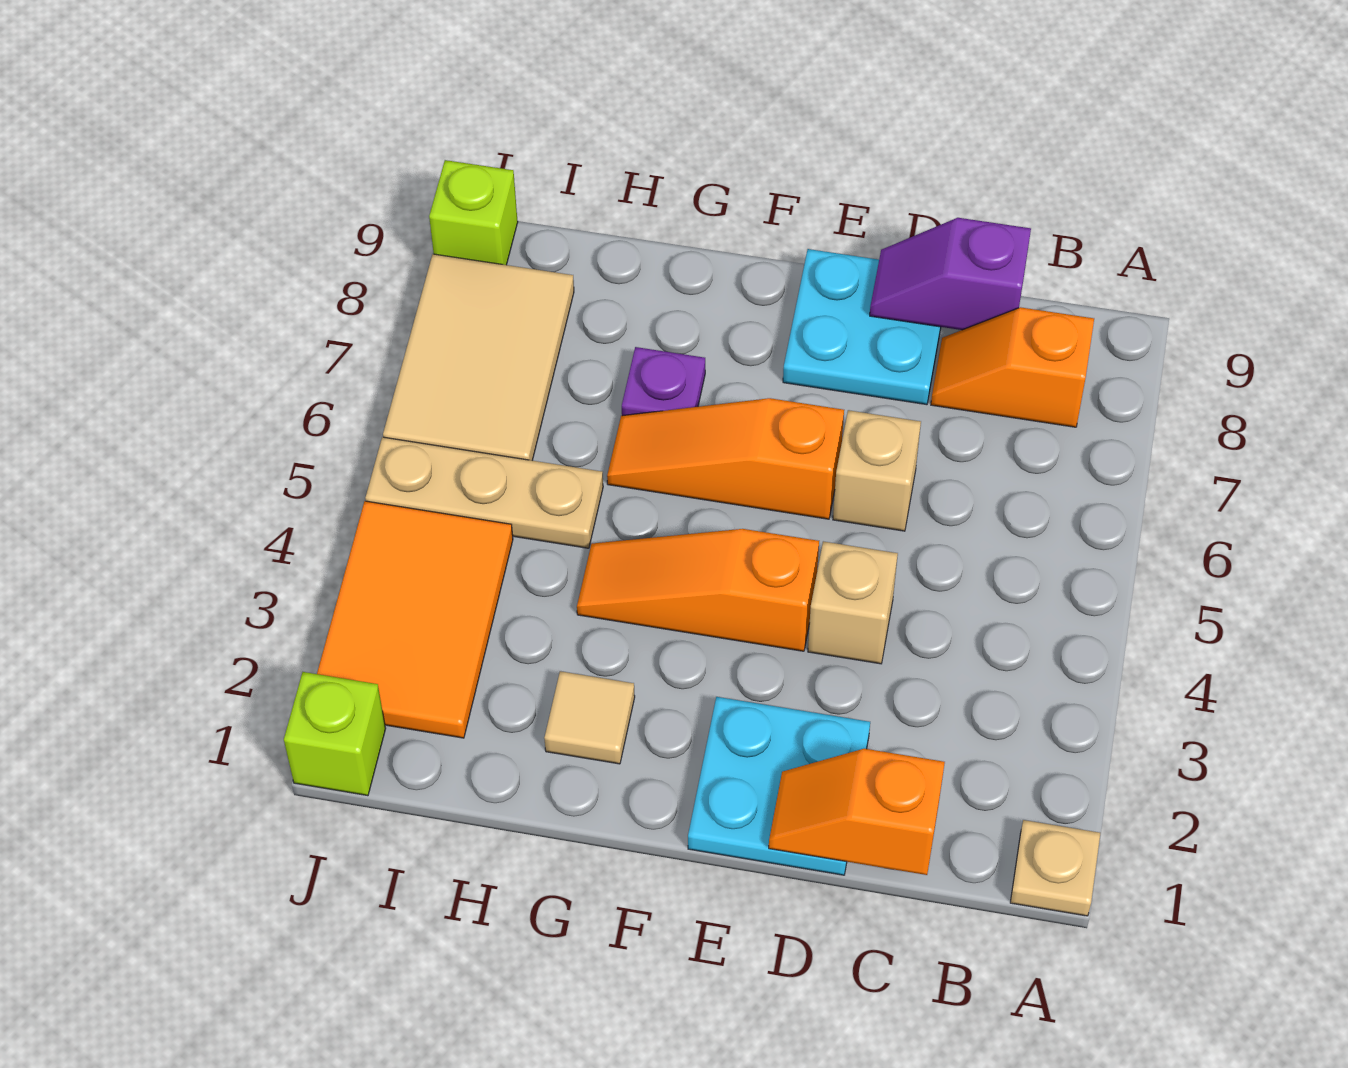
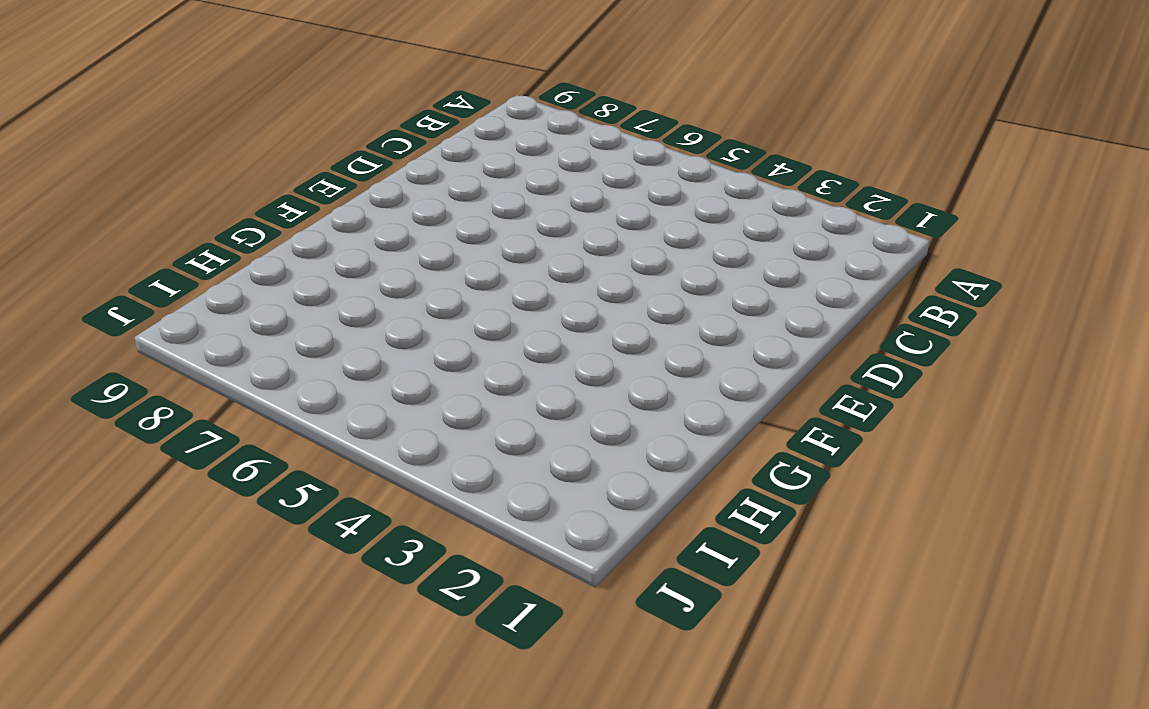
none -> tan plate A1 level 1
none -> orange slope B8:C8 level 1 top B
none -> cyan plate D1:E2 level 1

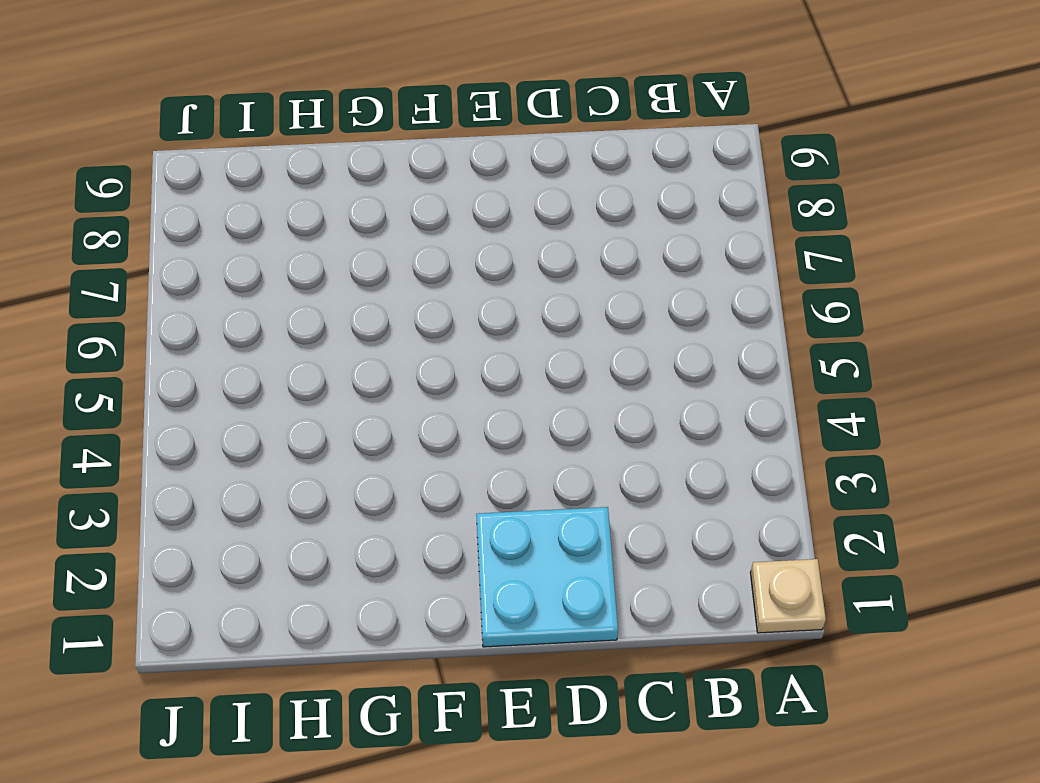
none -> orange slope B8:C8 level 1 top B
none -> tan brick D4 level 1
none -> tan brick D6 level 1

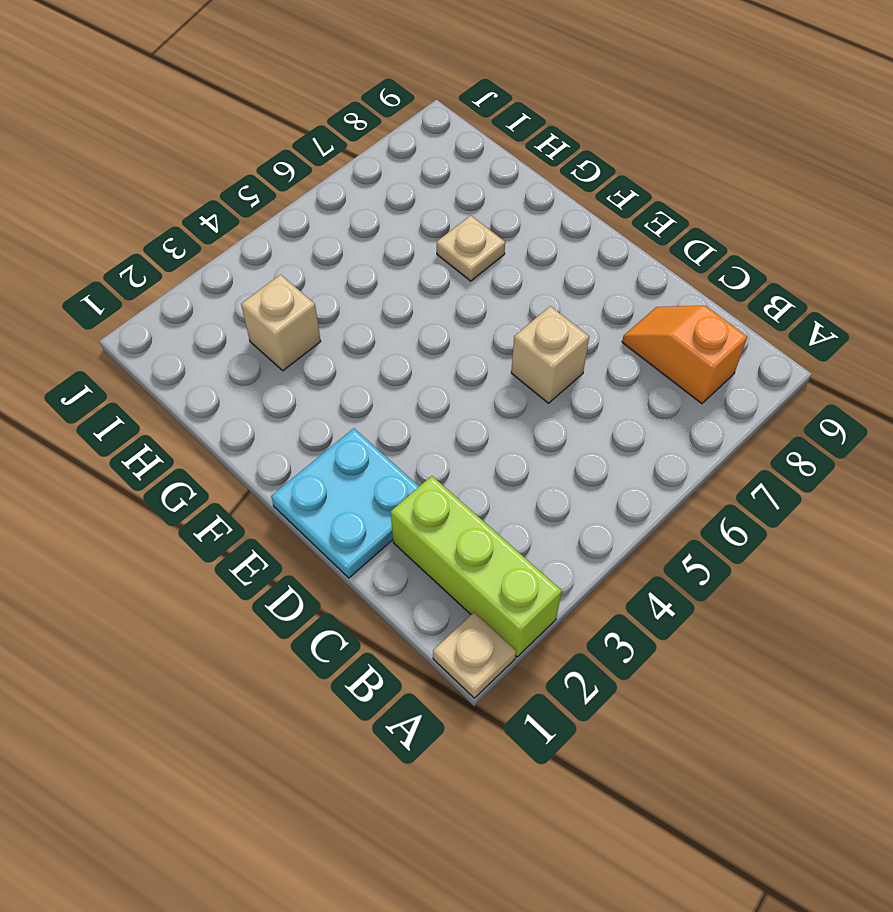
lime brick A2:C2 level 1 -> none
tan plate G7 level 1 -> purple plate G7 level 1
tan brick H3 level 1 -> tan brick D4 level 1
none -> cyan plate D8:E9 level 1
none -> orange slope E4:G4 level 1 top E
none -> orange slope E6:G6 level 1 top E

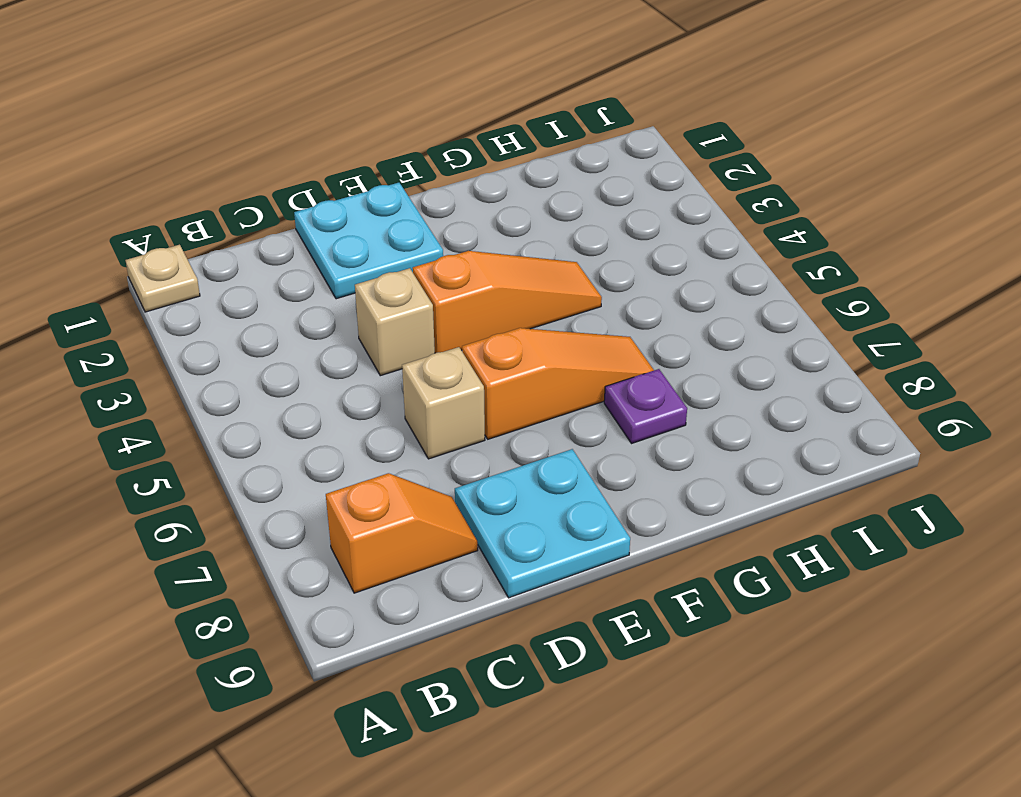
none -> tan tile G2 level 1
none -> tan plate H5:J5 level 1
none -> orange tile I2:J4 level 1

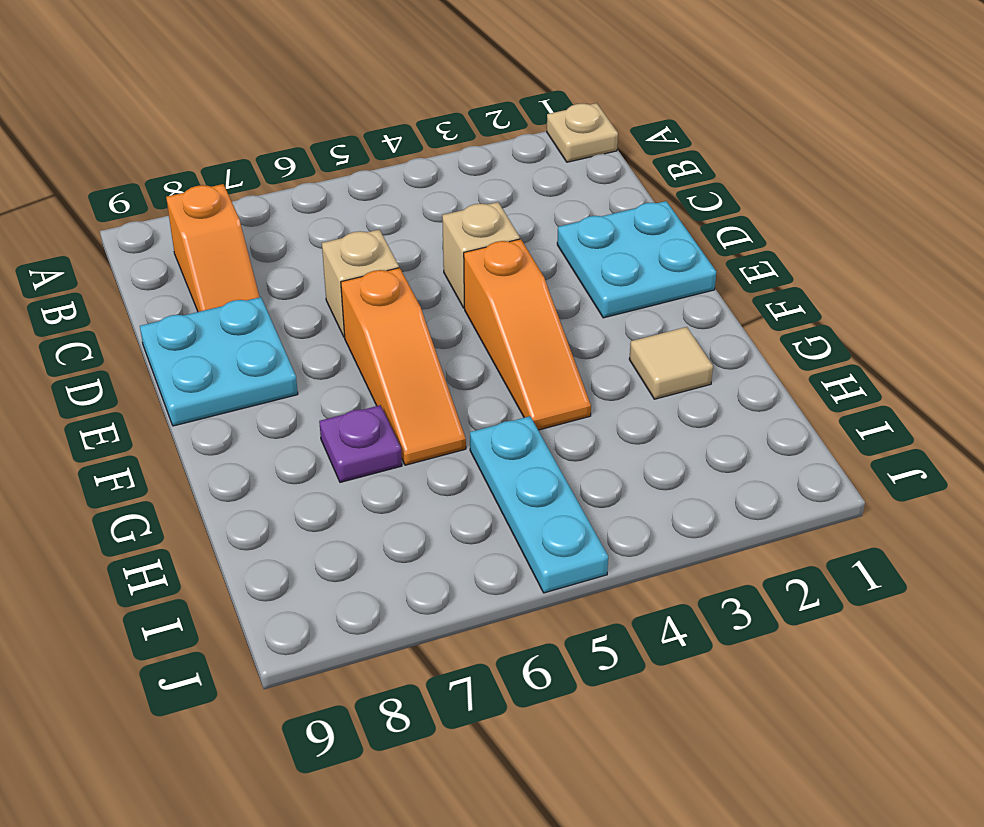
cyan plate H5:J5 level 1 -> tan plate H5:J5 level 1
none -> orange tile I2:J4 level 1
none -> tan tile I6:J8 level 1
none -> lime brick J1 level 1

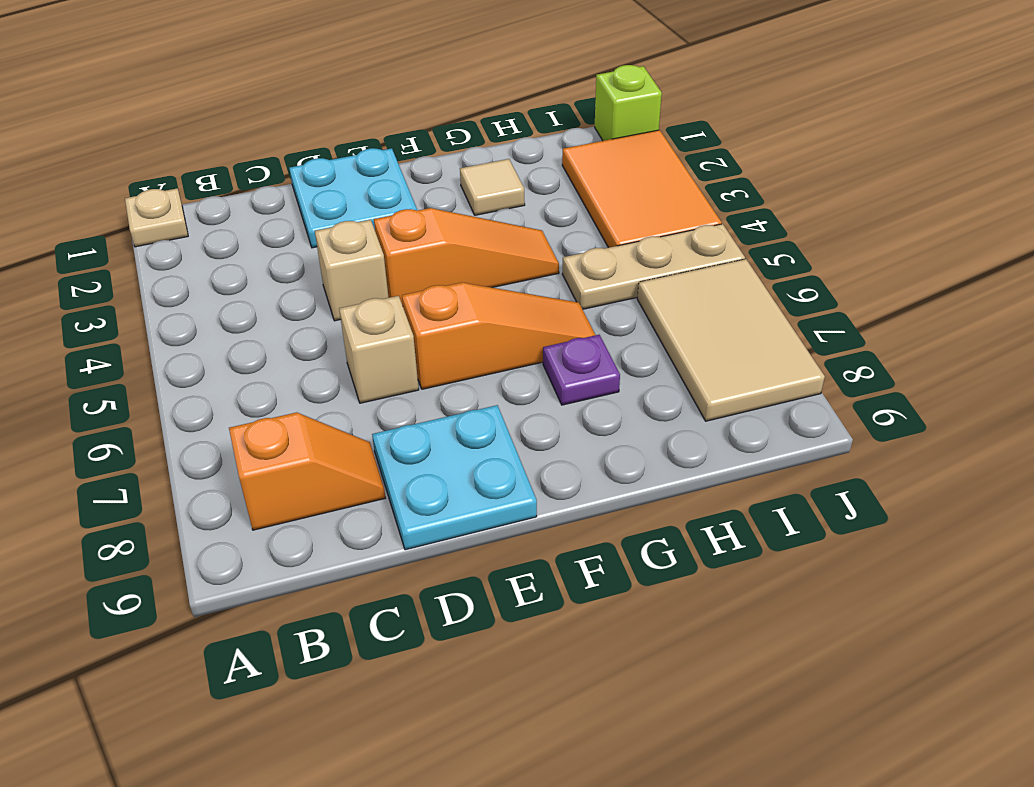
none -> lime brick J9 level 1
none -> orange slope C1:D1 level 2 top C
none -> purple slope C9:D9 level 2 top C

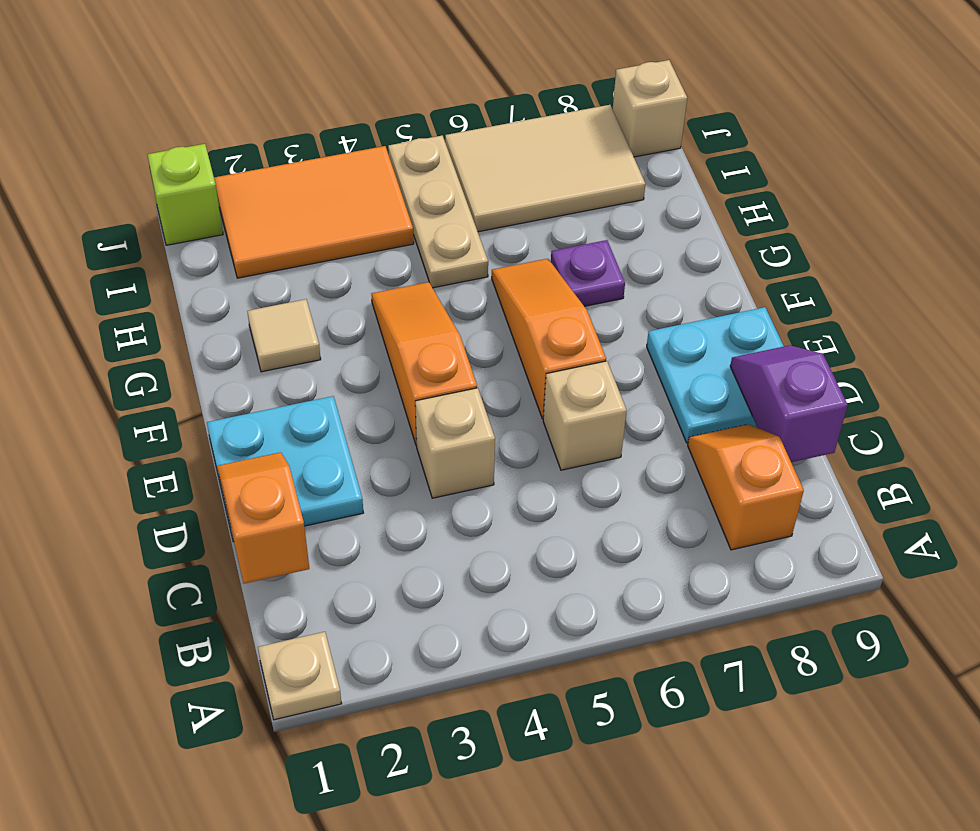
tan brick J9 level 1 -> lime brick J9 level 1

